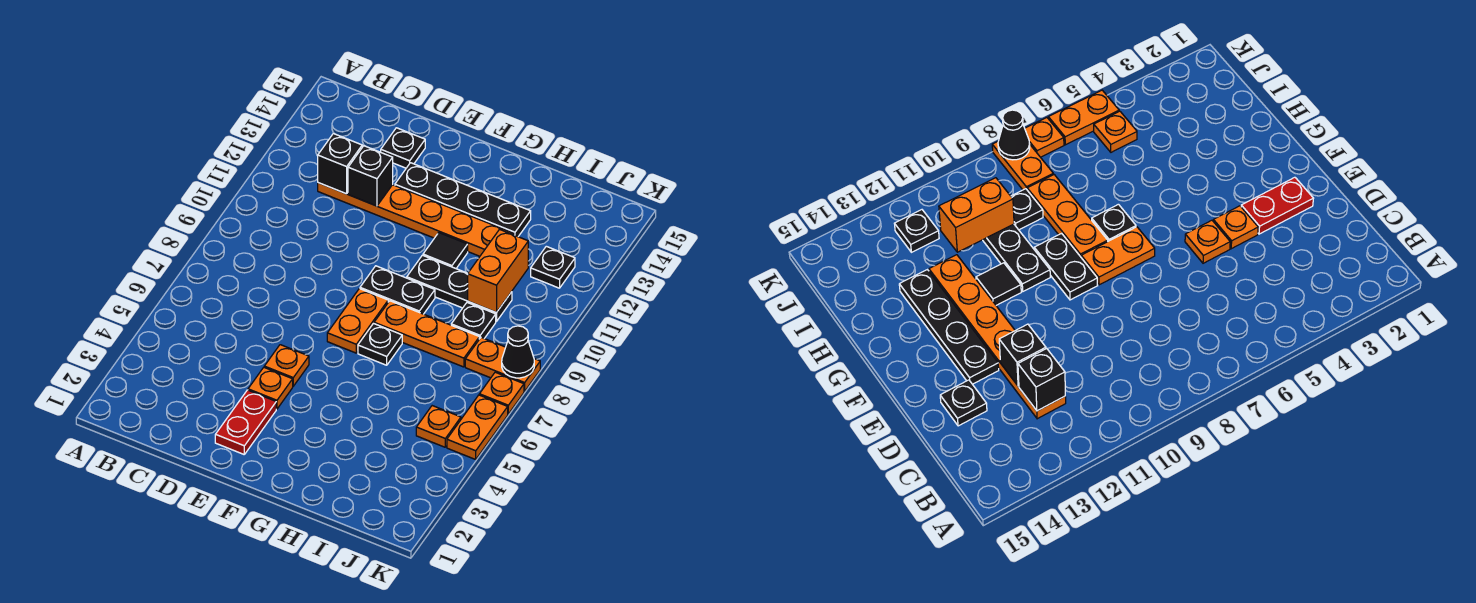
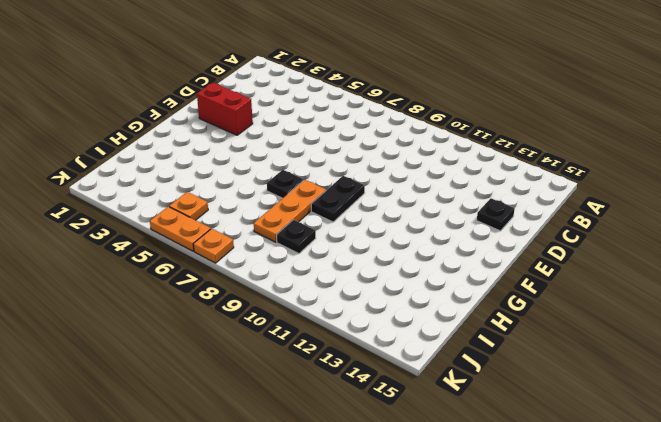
red brick E2:E3 level 1 -> red plate E2:E3 level 1
none -> orange plate C12:H12 level 1
none -> orange plate E4 level 1
none -> orange plate E5 level 1

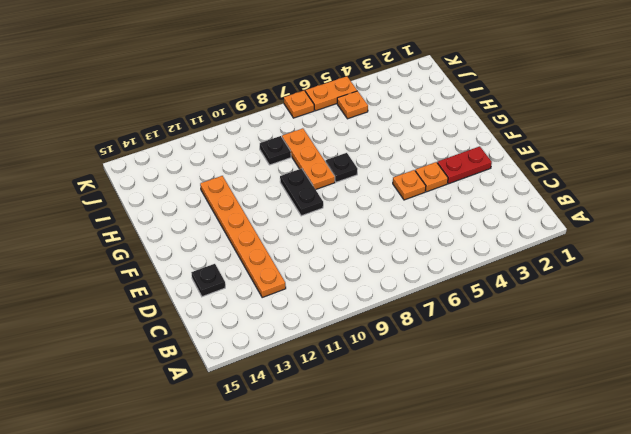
none -> black plate E13:H13 level 1
none -> orange plate F7:F8 level 1
none -> black plate G10:I10 level 1

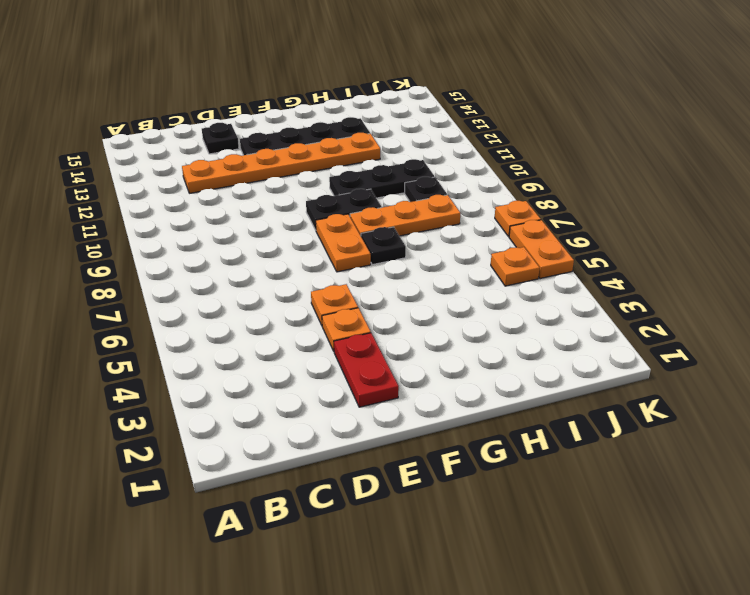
none -> black tile G11 level 1
none -> orange plate J8:K8 level 1
none -> black plate J12 level 1

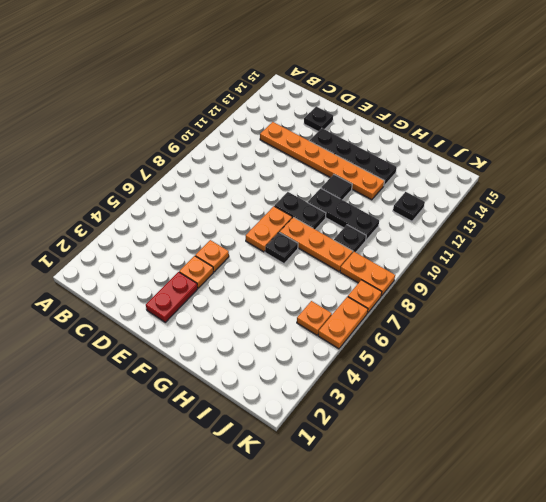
none -> black brick C12 level 2
none -> black brick D12 level 2
none -> orange brick I10:I11 level 2

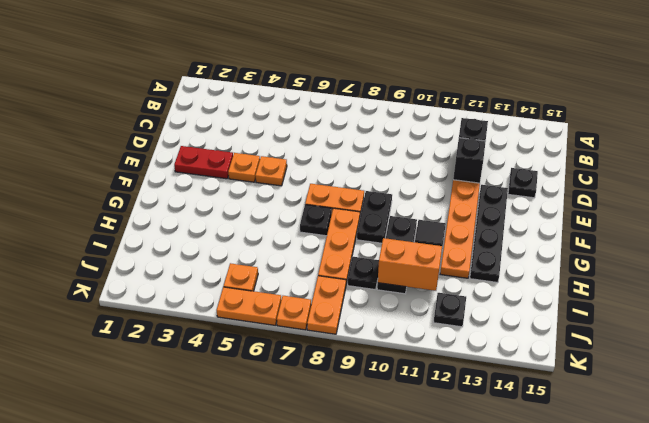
none -> black cone K8 level 2

